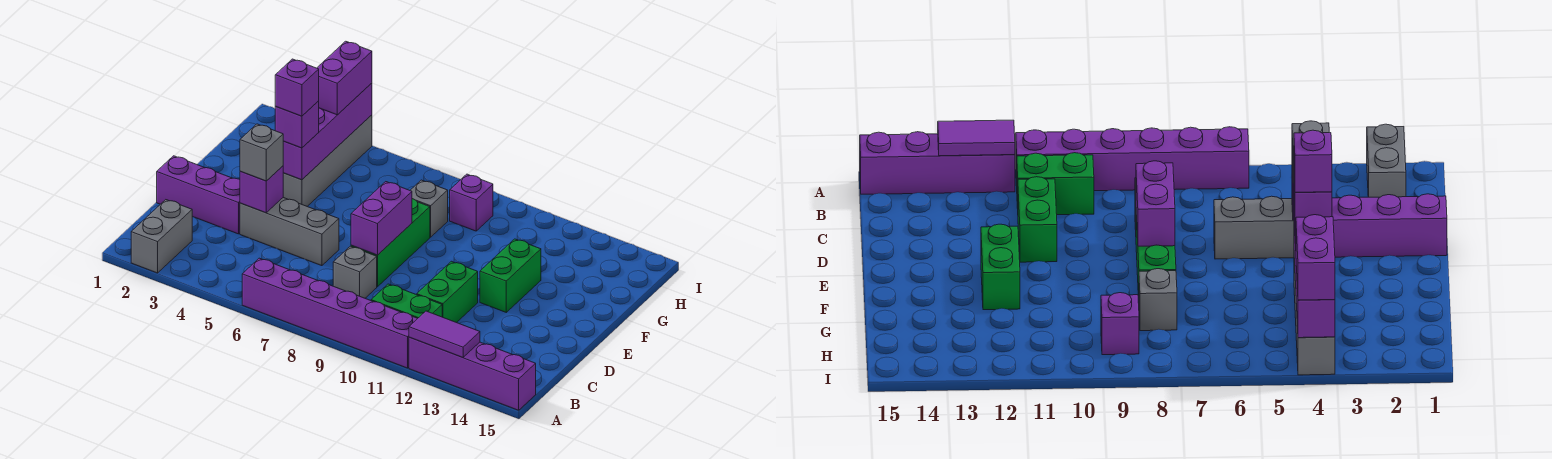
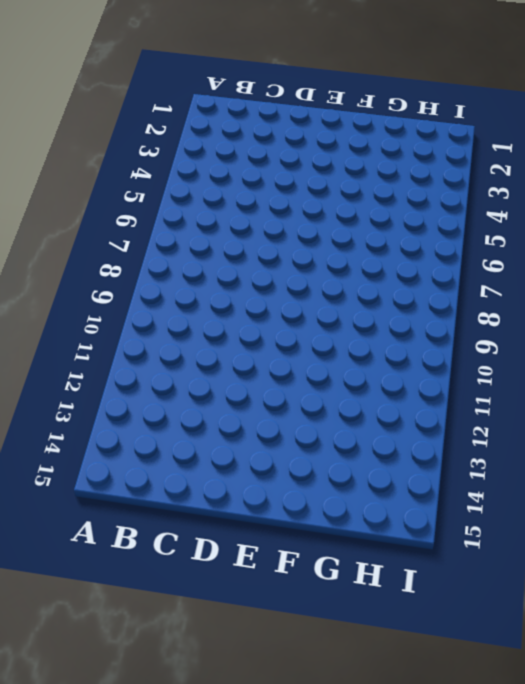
none -> grey brick A2:B2 level 1
none -> purple brick A6:A11 level 1
none -> purple brick A12:A15 level 1

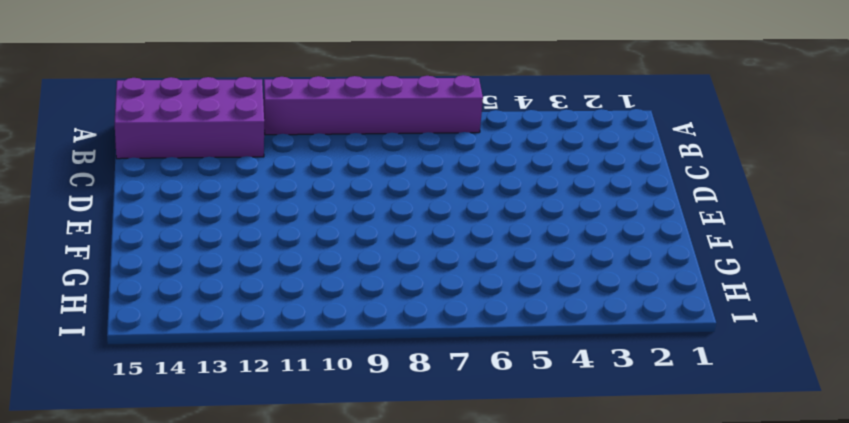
purple brick A12:B15 level 1 -> purple brick A12:A15 level 1
none -> grey brick A2:B2 level 1
none -> green brick B10:B11 level 1
none -> grey brick C8 level 1

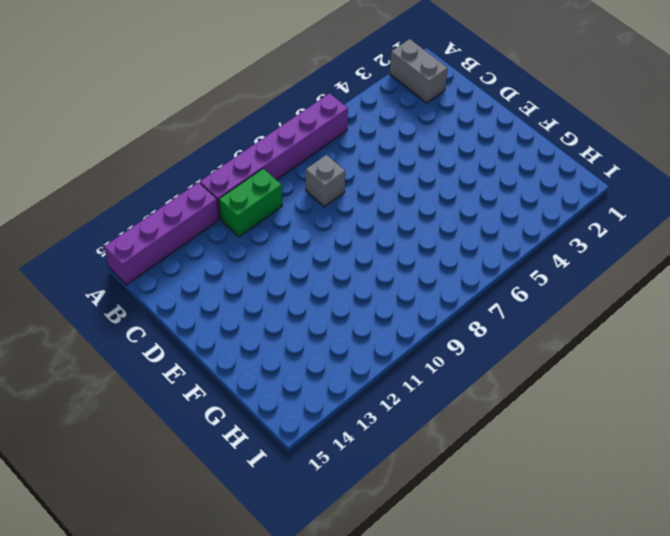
none -> green brick C11:D11 level 1
none -> purple brick D1:D3 level 1
none -> grey brick D4:D6 level 1

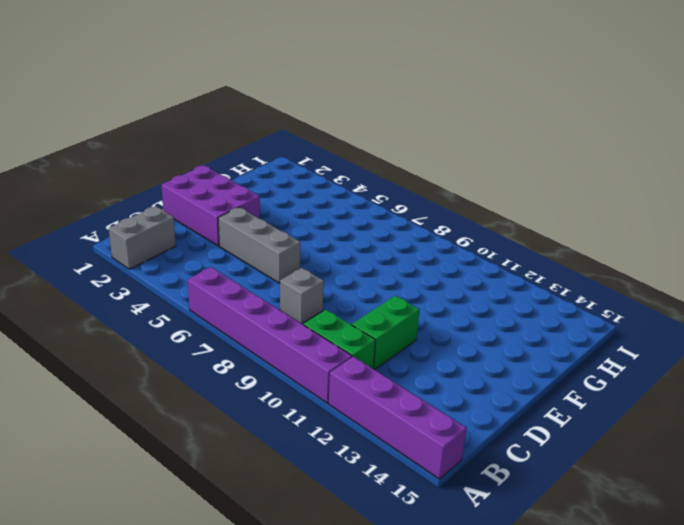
purple brick D1:E3 level 1 -> purple brick D1:D3 level 1
none -> green brick D8:F8 level 1
none -> green brick E12:F12 level 1
none -> grey brick F4:I4 level 1

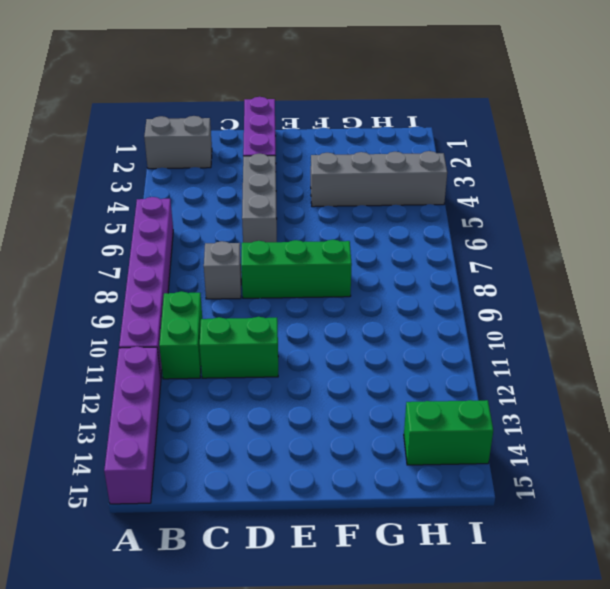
green brick H14:I14 level 1 -> green brick E12:F12 level 1
none -> grey brick G8 level 1
none -> purple brick H9 level 1
none -> purple tile A12:A13 level 2

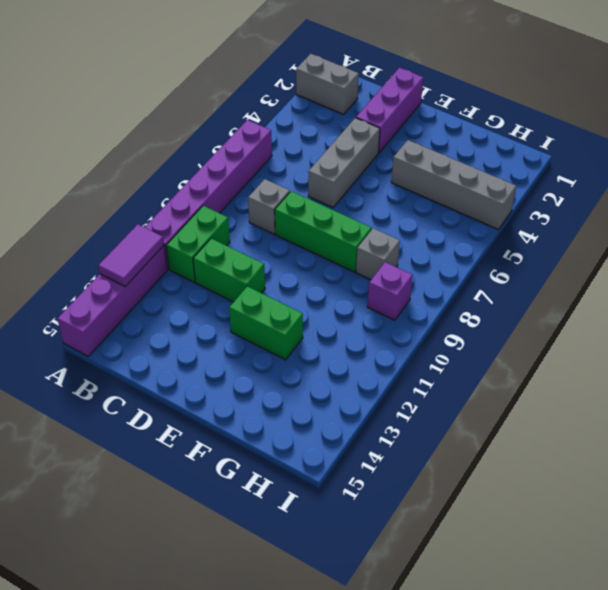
none -> purple brick D4 level 2
none -> purple brick D8:E8 level 2
none -> purple brick F4:I4 level 2

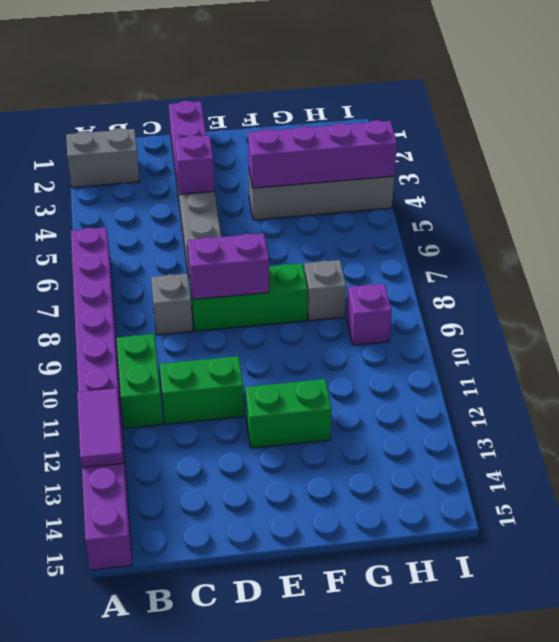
none -> grey brick D4 level 3
none -> purple brick F4 level 3
none -> purple brick H4:I4 level 3

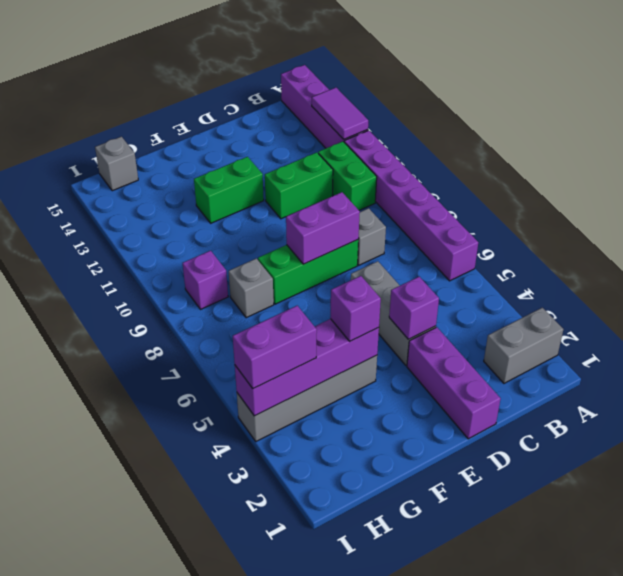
grey brick H15 level 1 -> grey brick D4 level 3
none -> purple brick F4 level 4

